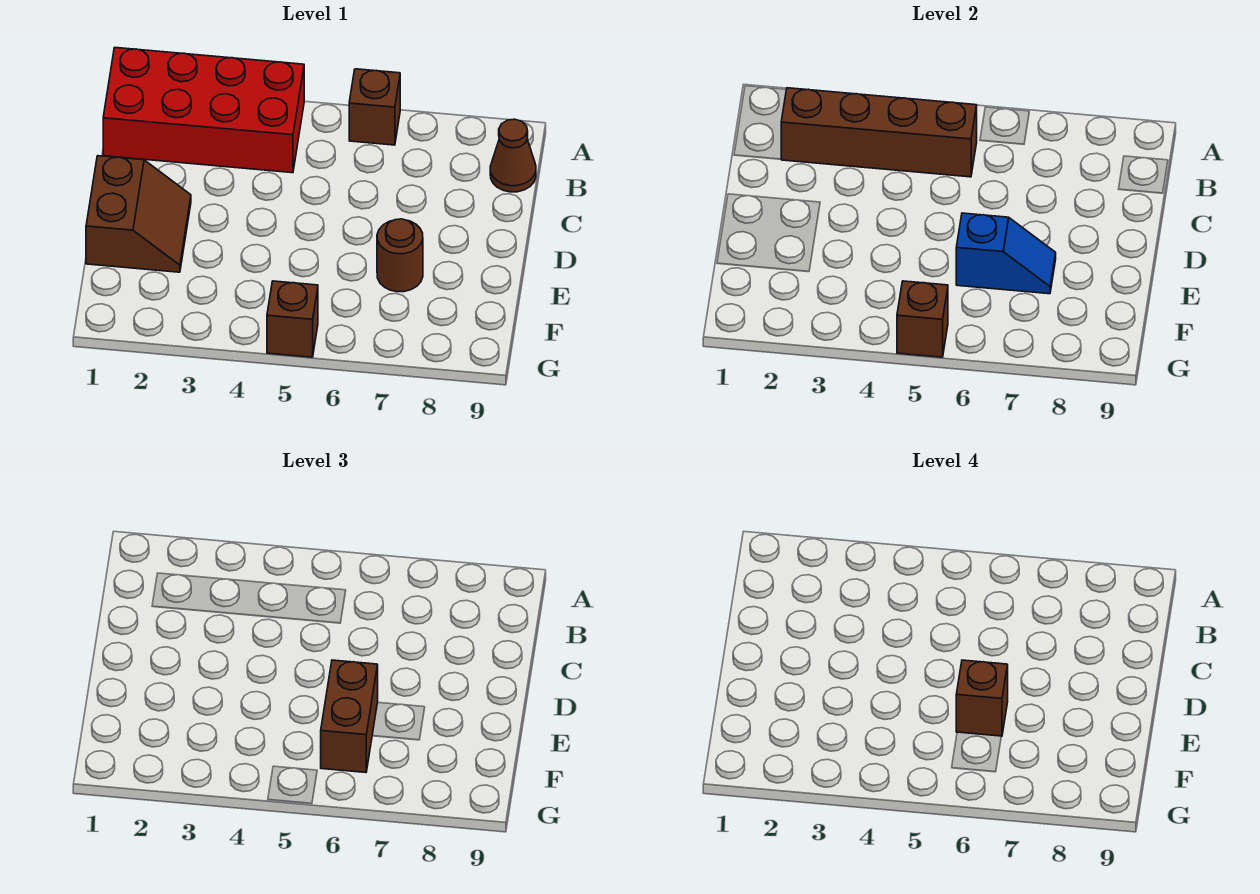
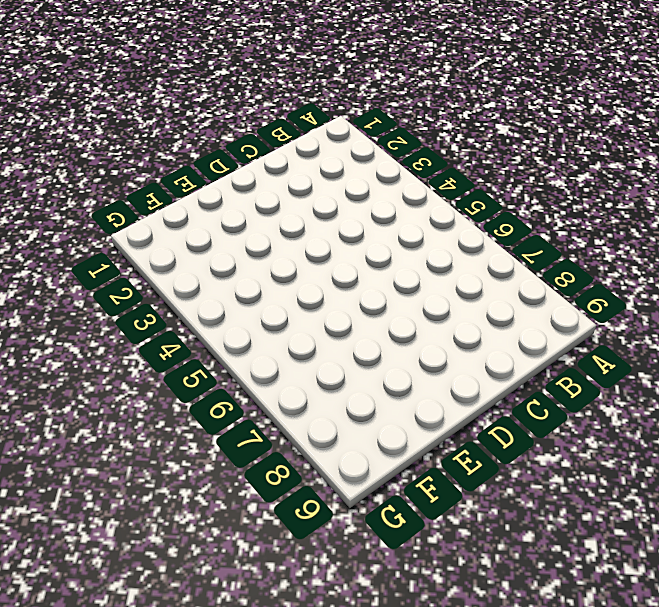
none -> red brick A1:B4 level 1
none -> brown brick A6 level 1

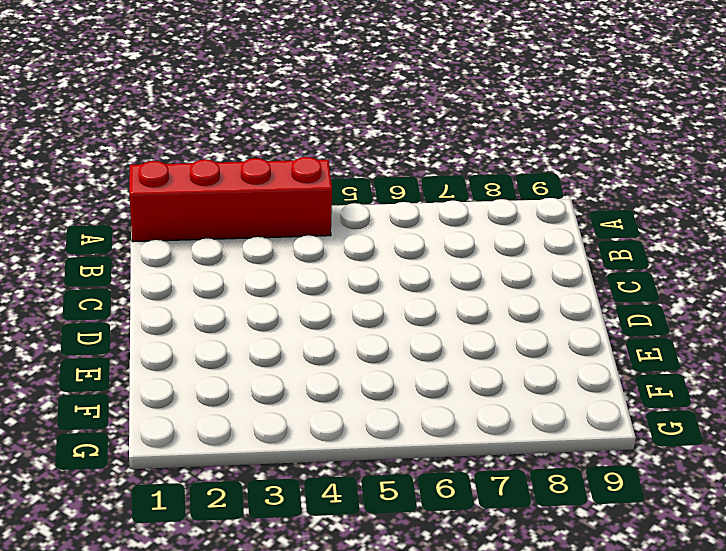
red brick A1:A4 level 1 -> red brick A1:B4 level 1
none -> brown brick A6 level 1
none -> brown cone B9 level 1

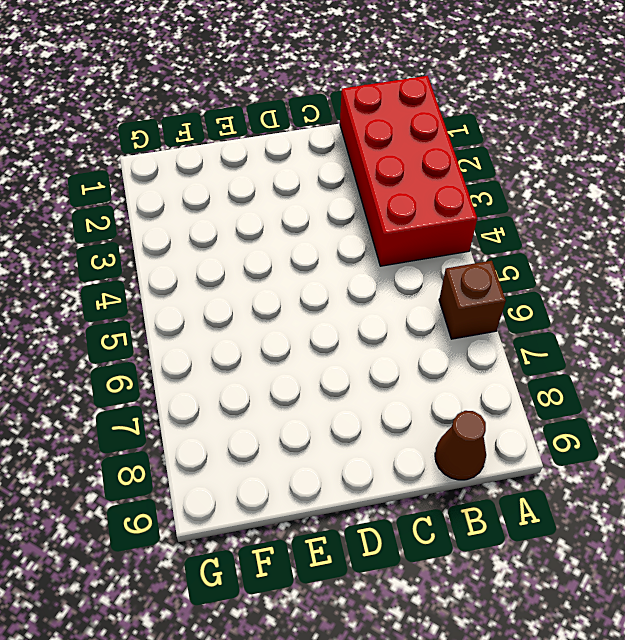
none -> brown slope D1:E2 level 1 top 1
none -> brown round brick E7 level 1

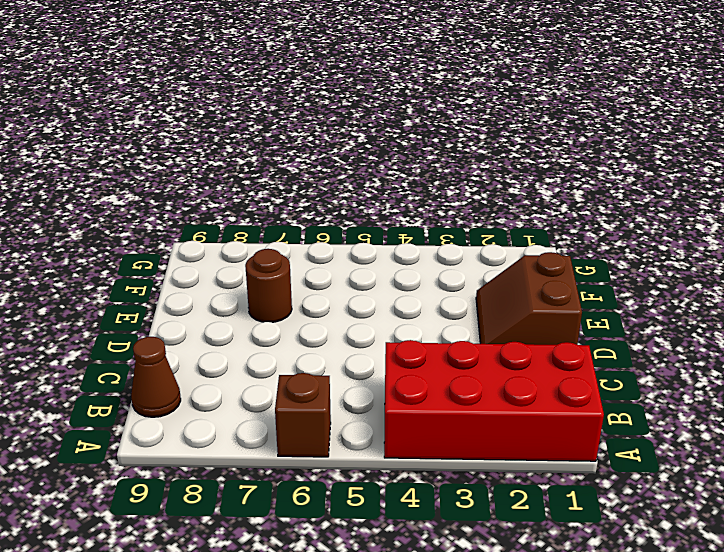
none -> brown brick G5 level 1
none -> brown brick B2:B5 level 2

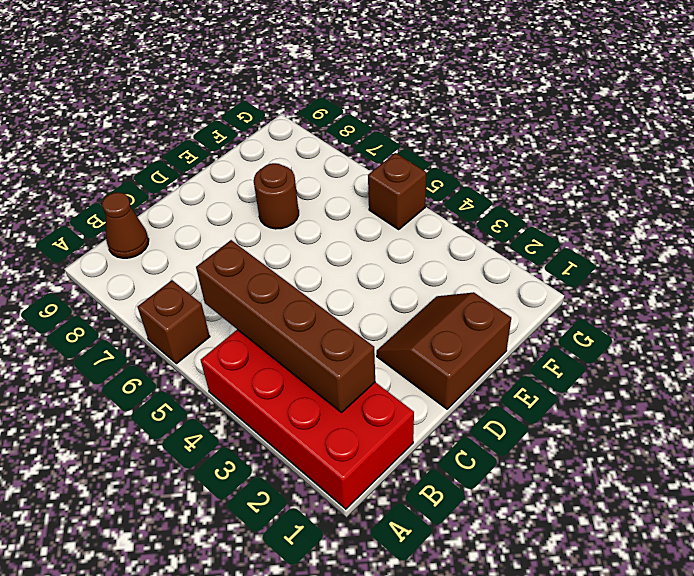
none -> blue slope E6:E7 level 2 top 6
none -> brown brick G5 level 2

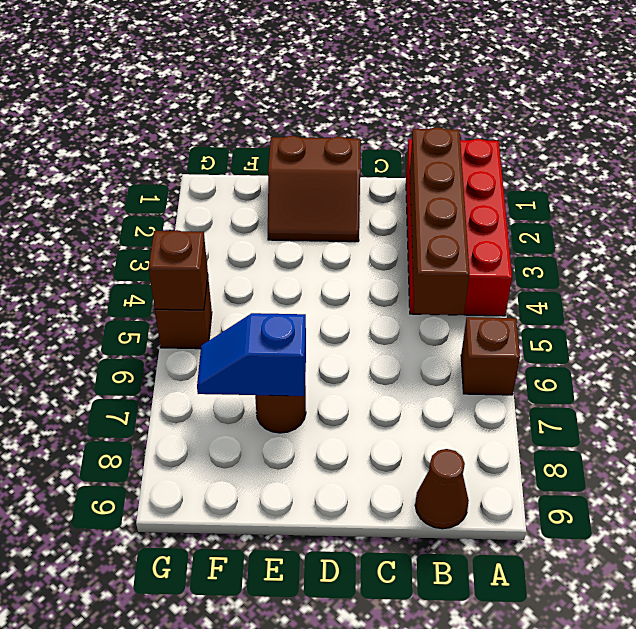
blue slope E7:F7 level 2 top E -> blue slope E6:E7 level 2 top 6
none -> brown brick E6:F6 level 3
none -> brown brick E6 level 4

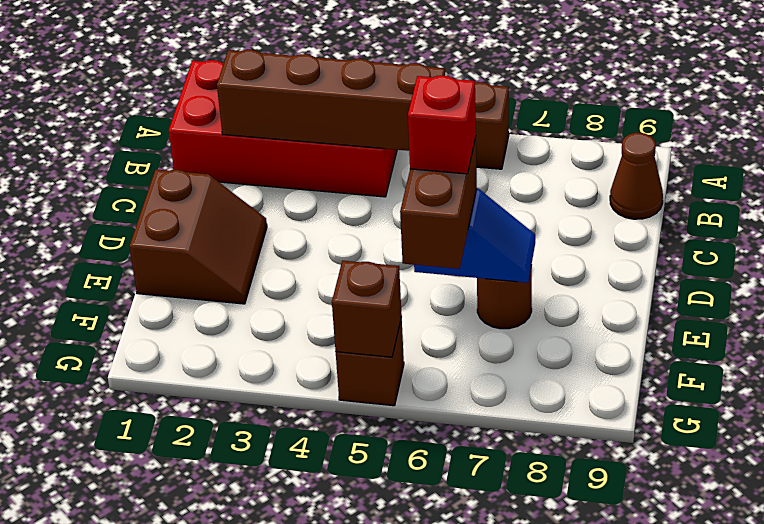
red brick E6 level 4 -> brown brick E6 level 4

